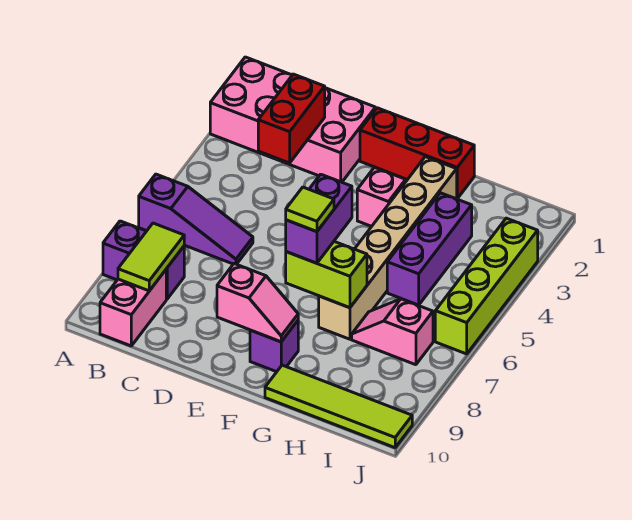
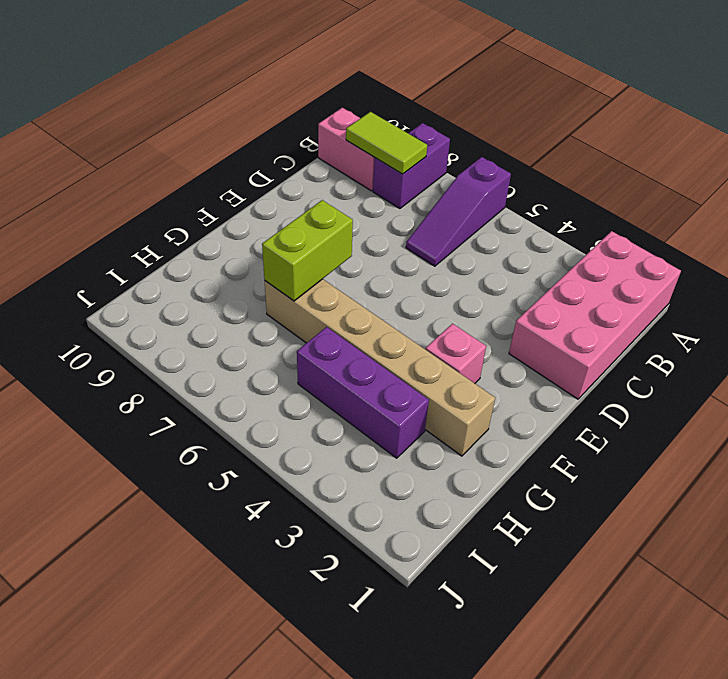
none -> red brick E1:G1 level 1
none -> purple brick F9 level 1
none -> lime tile G10:J10 level 1

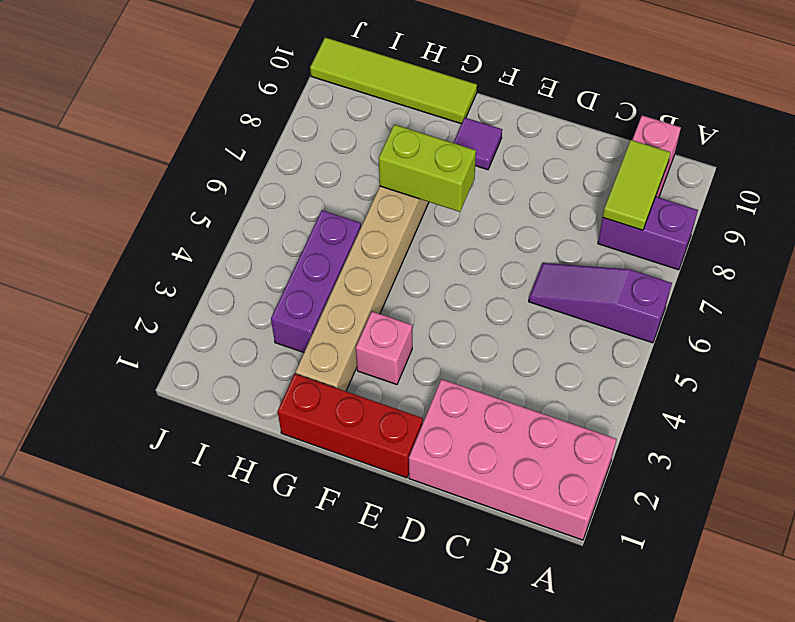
purple tile F9 level 1 -> purple brick F9 level 1
none -> pink slope H7:I7 level 1 top I
none -> lime brick J3:J6 level 1
none -> red brick C2:C3 level 2

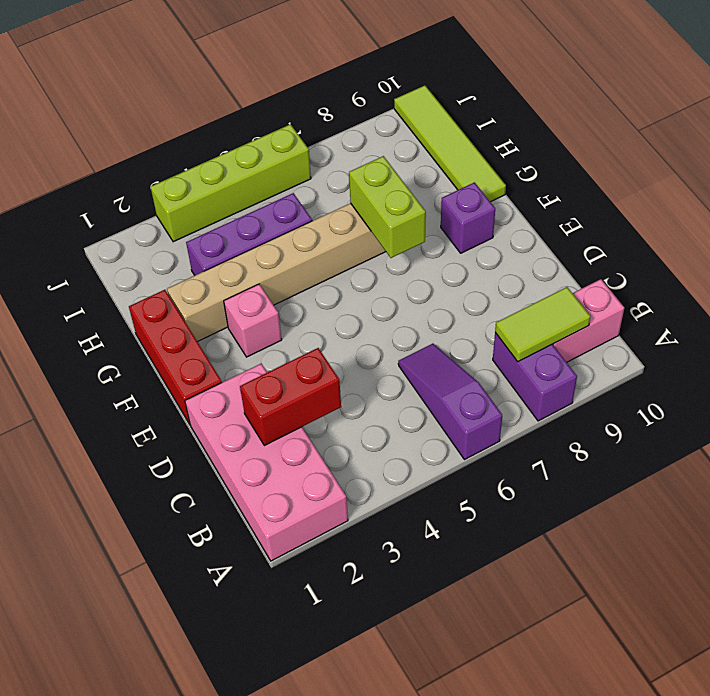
none -> pink slope H7:I7 level 1 top I
none -> pink slope E9:F9 level 2 top E
none -> purple brick F6:F7 level 3

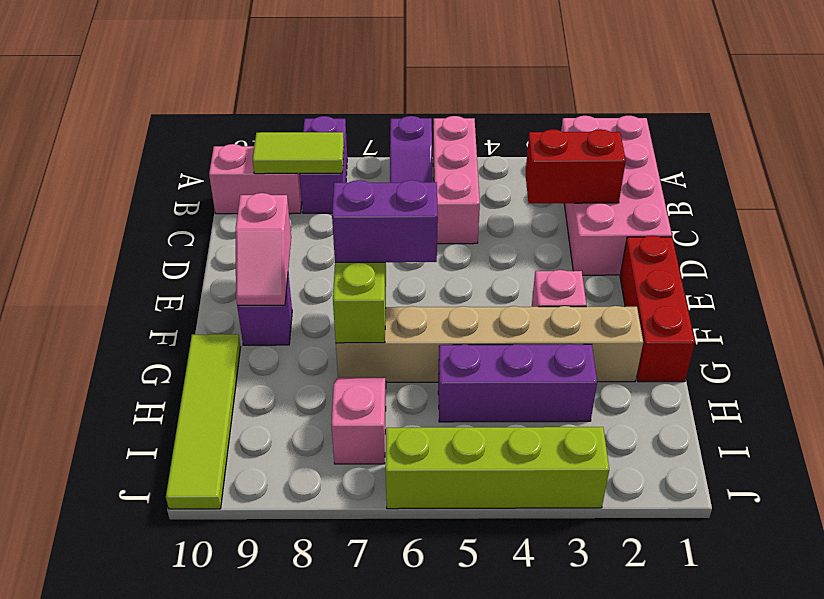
pink brick A5:C5 level 1 -> none
none -> lime tile F7 level 4

